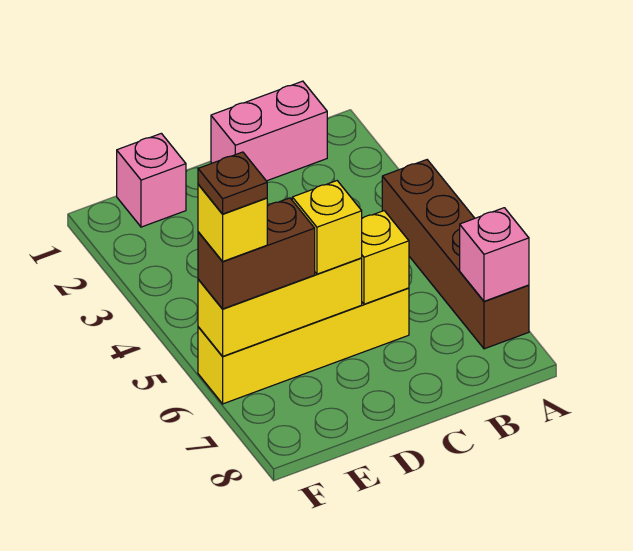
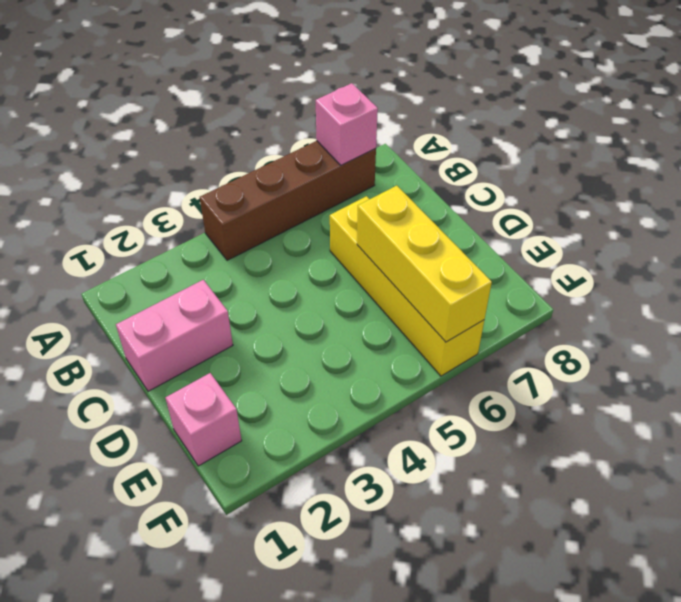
pink brick C1:C2 level 1 -> pink brick B1:C1 level 1
none -> yellow brick C6 level 2
none -> yellow brick D6 level 3

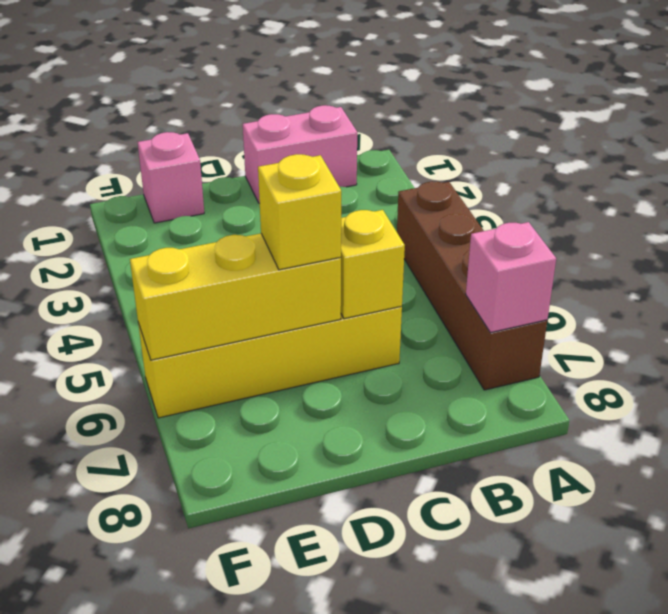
none -> brown brick E6:F6 level 3
none -> yellow brick F6 level 4

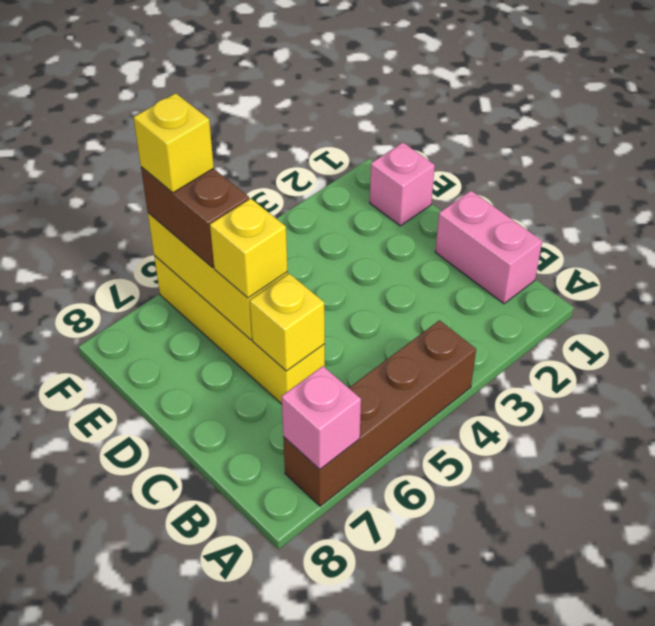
none -> brown plate F6 level 5

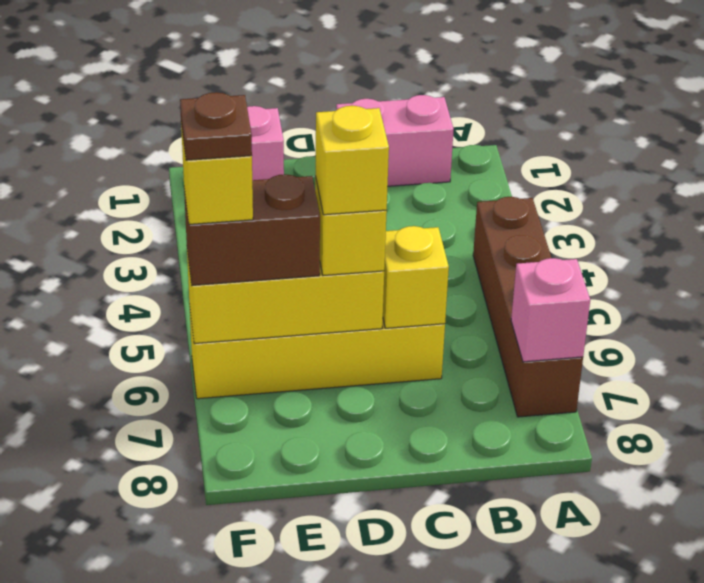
yellow brick D6 level 4 -> none

